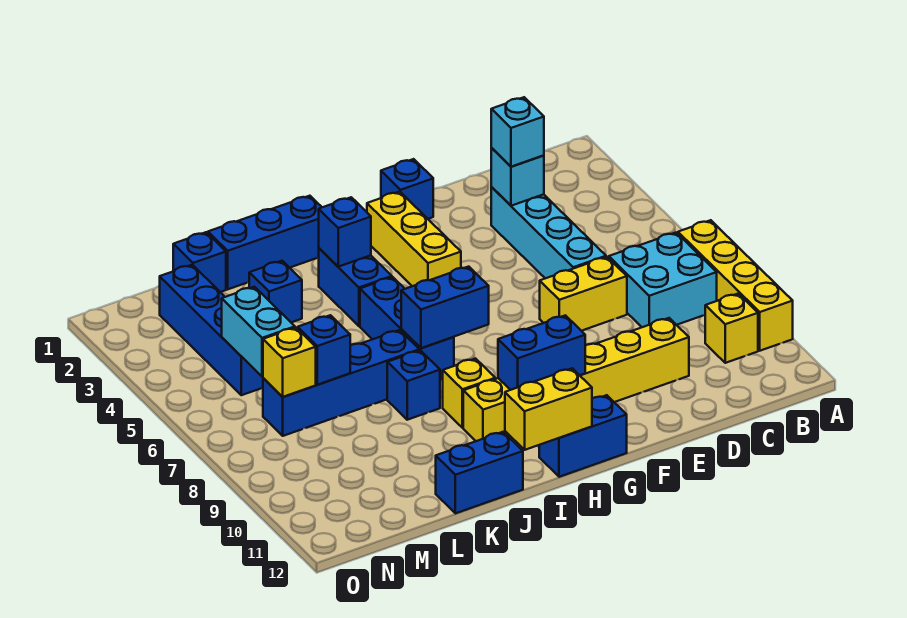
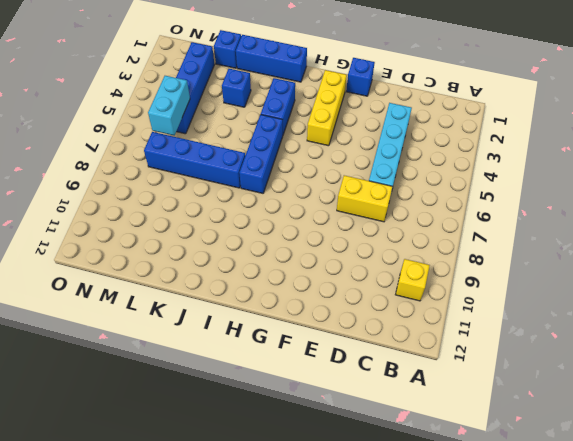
none -> yellow brick A7:A10 level 1
none -> cyan brick B7:C8 level 1
none -> yellow brick D10:I10 level 1

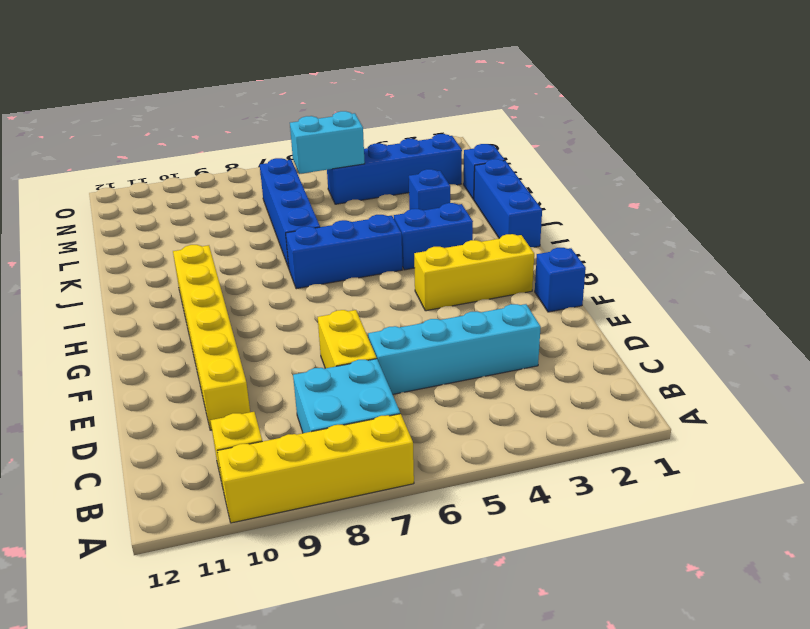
none -> blue brick G12:H12 level 1
none -> yellow brick I9 level 1
none -> blue brick J8 level 1

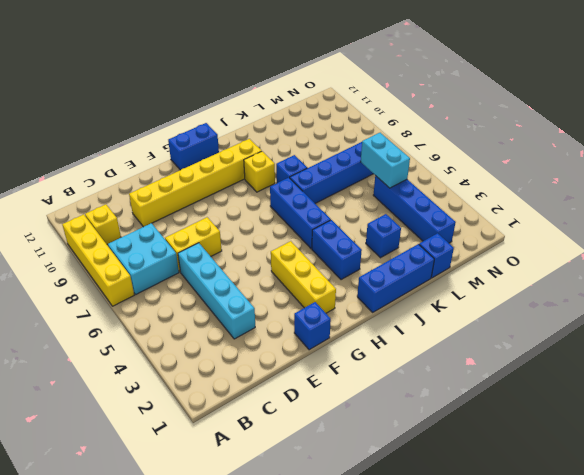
none -> blue brick J12:K12 level 1
none -> cyan brick D3 level 2
none -> blue brick G10:H10 level 2

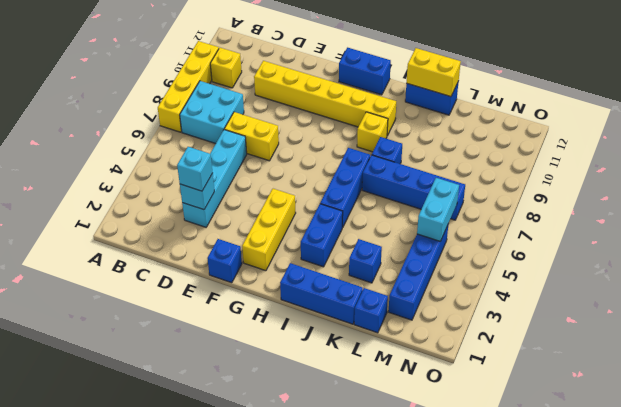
yellow brick J12:K12 level 2 -> yellow brick H12:I12 level 2
none -> blue brick G10:H10 level 2
none -> blue brick H7:I7 level 2
none -> blue brick I3 level 2

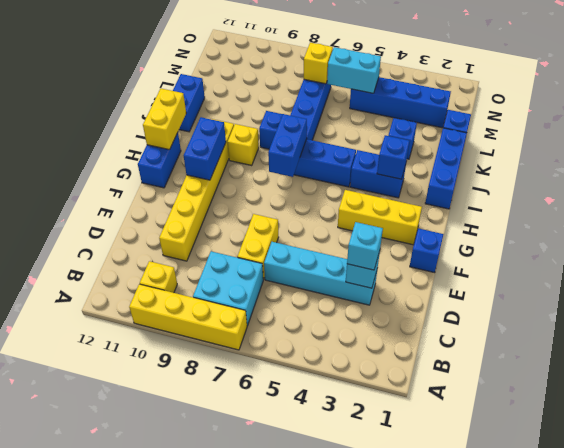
none -> blue brick L7 level 2

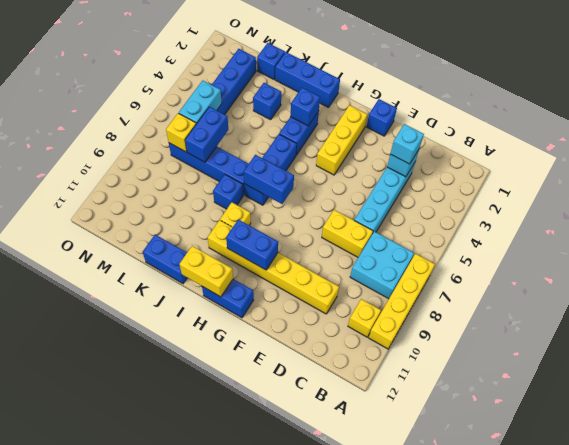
blue brick L6:L7 level 2 -> blue brick L7 level 2

